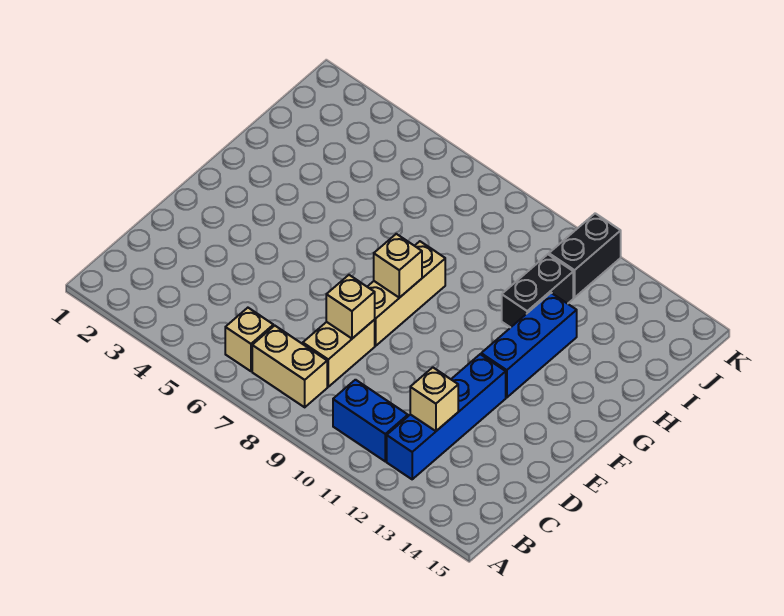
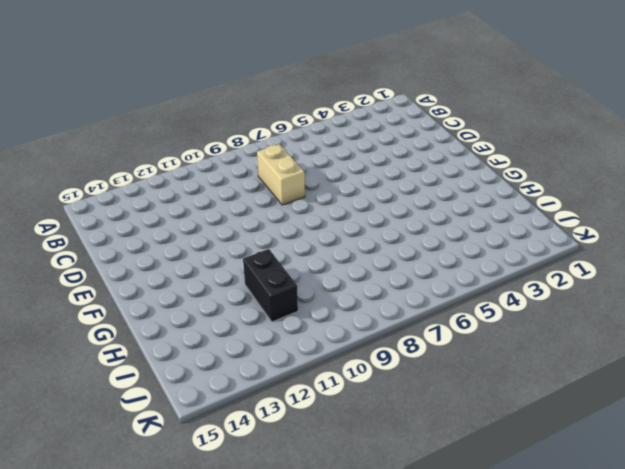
none -> tan brick B6 level 1
none -> tan brick B7:B8 level 1
none -> blue brick B10:B11 level 1

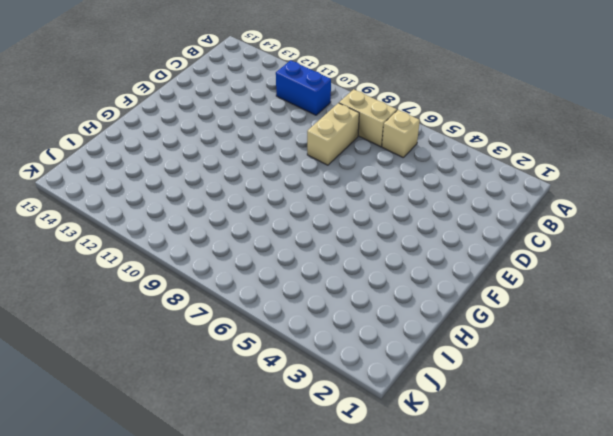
none -> blue brick B12:E12 level 1
none -> tan brick E8:G8 level 1
none -> blue brick F12:H12 level 1

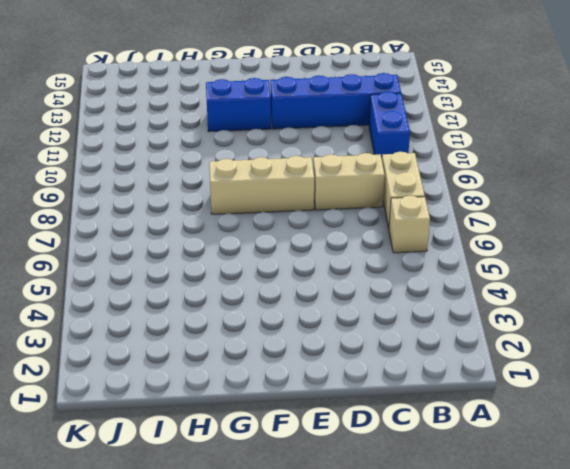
blue brick F12:G12 level 1 -> blue brick F12:H12 level 1
none -> black brick H11:I11 level 1
none -> black brick J11:K11 level 1
none -> tan brick C12 level 2

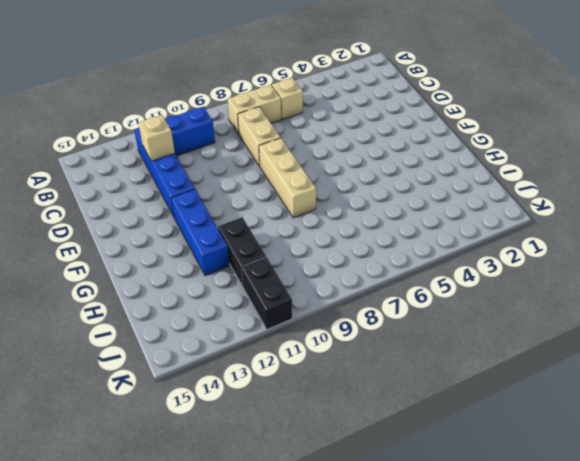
none -> tan brick D8 level 2
none -> tan brick F8 level 2

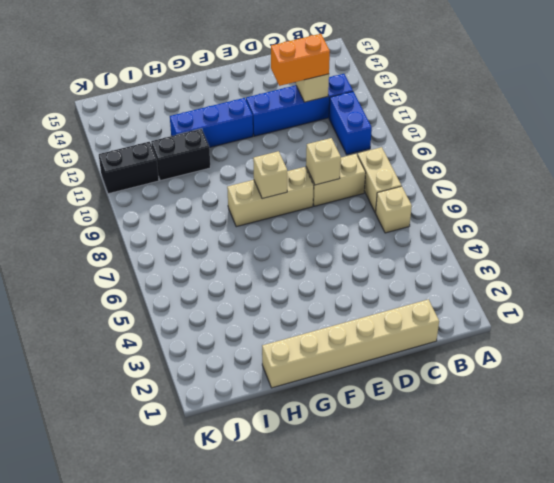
tan brick C1:H1 level 1 -> none
orange brick C12:D12 level 3 -> none

